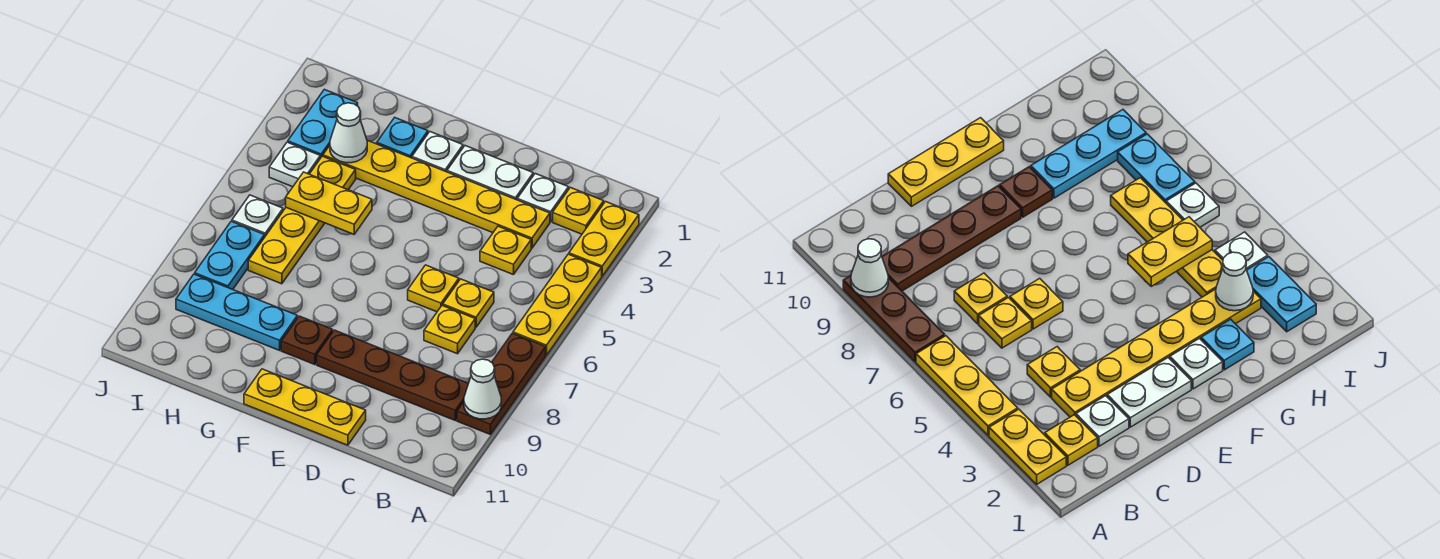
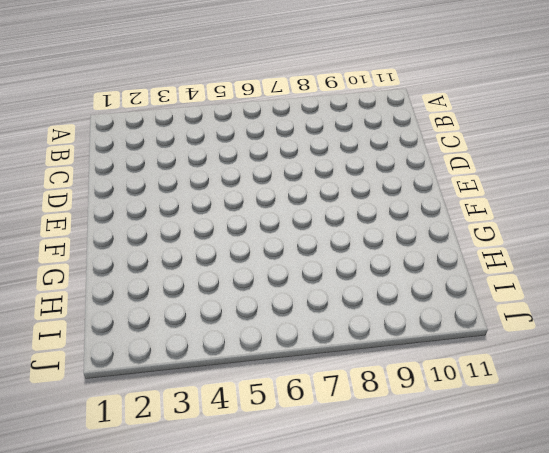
none -> yellow plate A2:A3 level 1
none -> yellow plate A4:A6 level 1
none -> brown plate A7:A9 level 1

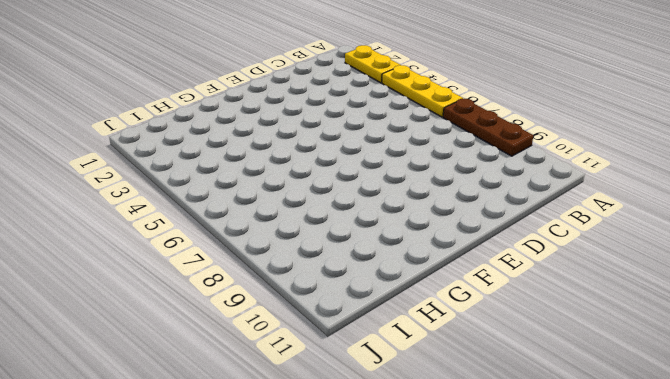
none -> yellow plate B2 level 1
none -> brown plate B9:E9 level 1
none -> white plate C2 level 1

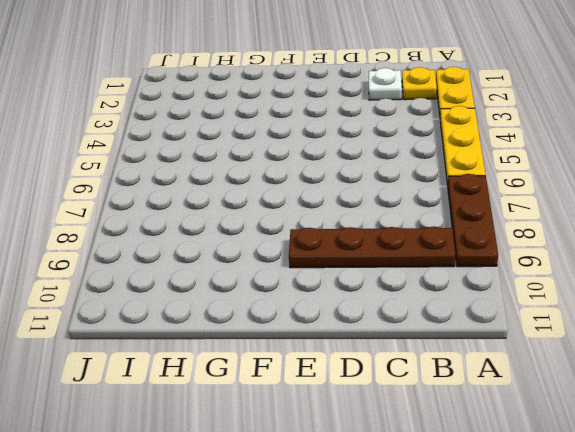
none -> yellow plate C3:H3 level 1
none -> yellow plate C4 level 1
none -> yellow plate C6 level 1

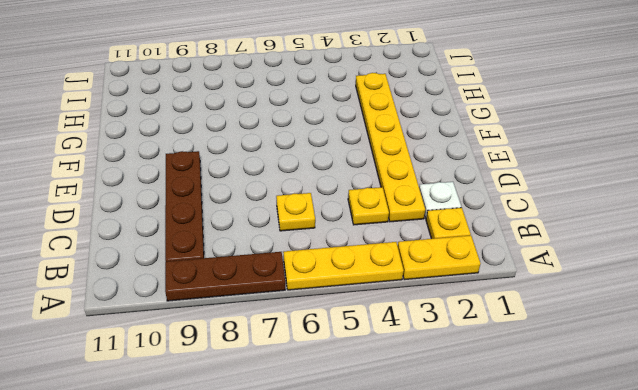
none -> yellow plate C7 level 1
none -> white plate D2:E2 level 1
none -> yellow plate D6 level 1

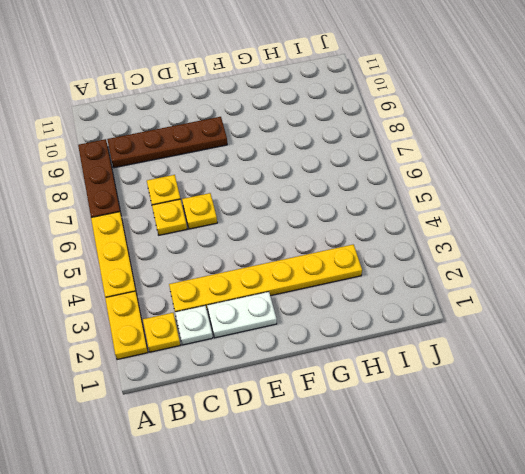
none -> yellow plate C4 level 1
none -> yellow plate D11:F11 level 1
none -> white plate F2 level 1

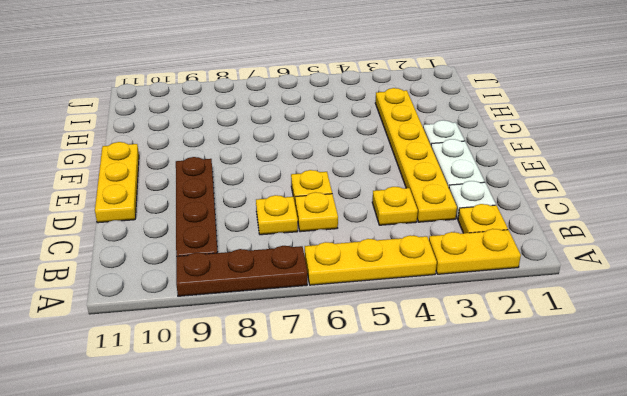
none -> brown plate F9 level 1
none -> cyan plate G2 level 1
none -> cyan plate G9:I9 level 1

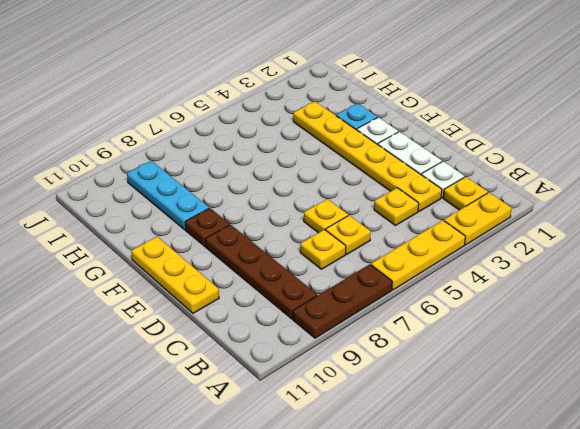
none -> yellow plate H4:H7 level 1
none -> cyan plate I2:I3 level 1
none -> white plate I4 level 1

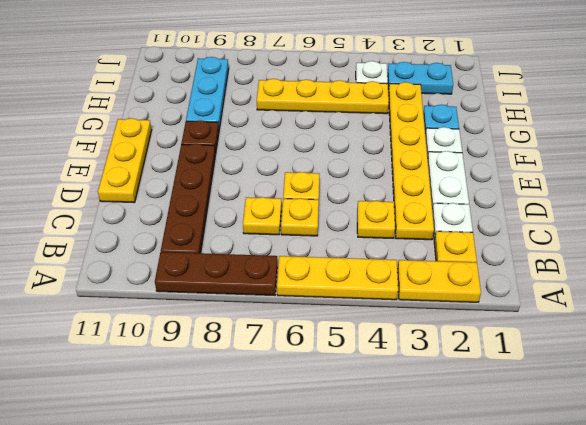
none -> white plate I6 level 1
none -> cyan plate I7:I8 level 1
none -> white cone A9 level 2

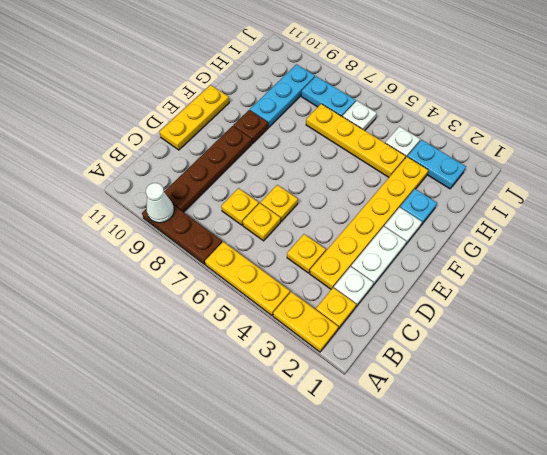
none -> yellow plate G5:H5 level 2
none -> white cone H3 level 2

